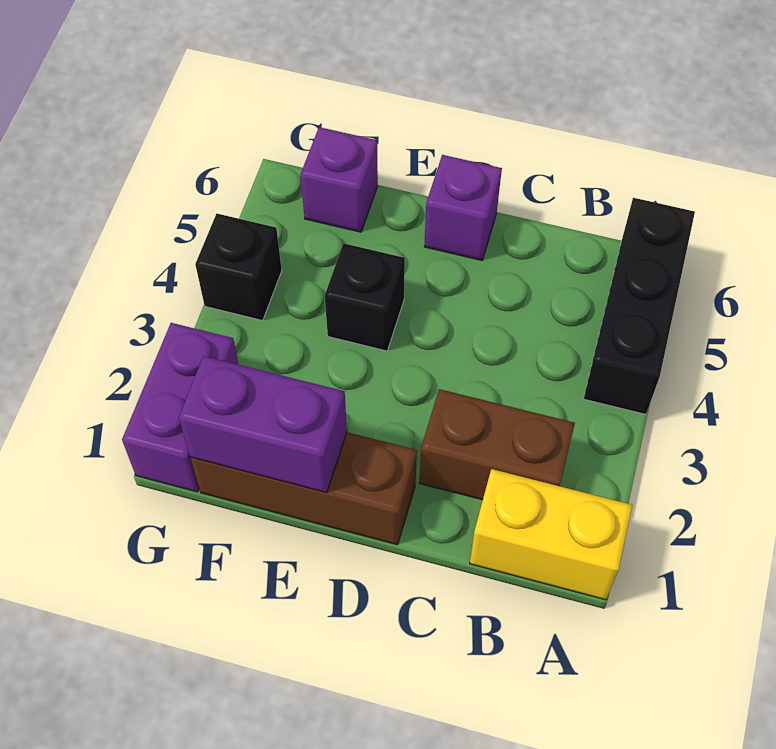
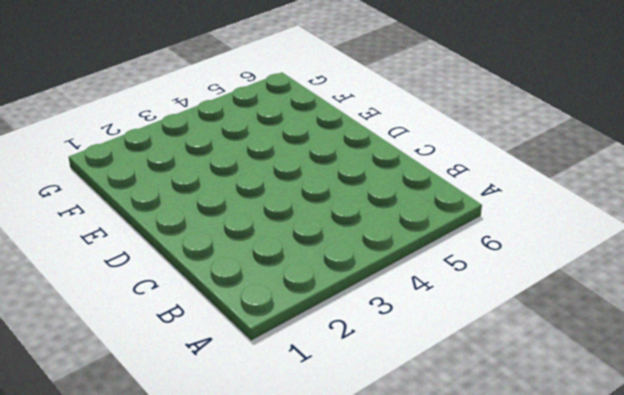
none -> yellow brick A1:B1 level 1
none -> black brick A4:A6 level 1

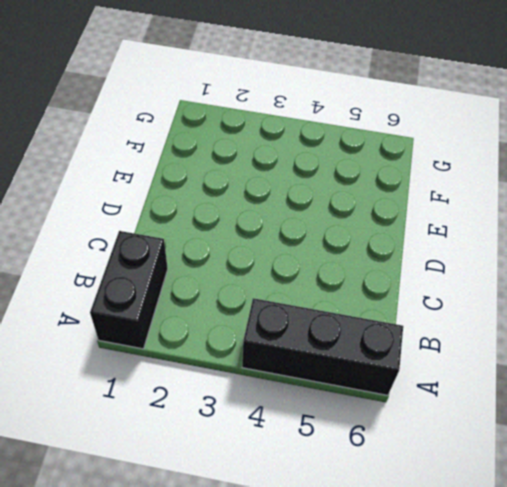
black brick A1:B1 level 1 -> yellow brick A1:B1 level 1
none -> brown brick B2:C2 level 1
none -> brown brick D1:F1 level 1

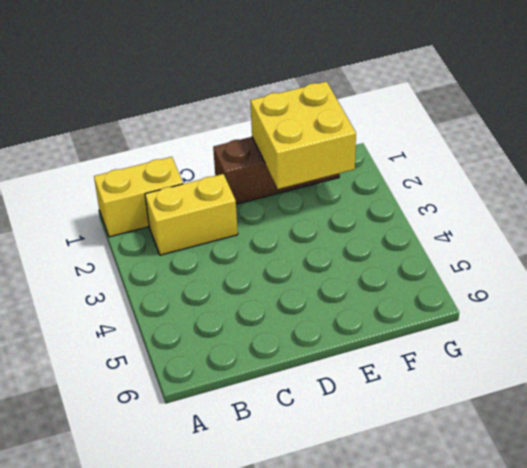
yellow brick B2:C2 level 1 -> brown brick B2:C2 level 1
yellow brick E1:F2 level 2 -> purple brick E1:F1 level 2
none -> black brick A4:A6 level 1
none -> purple brick D6 level 1

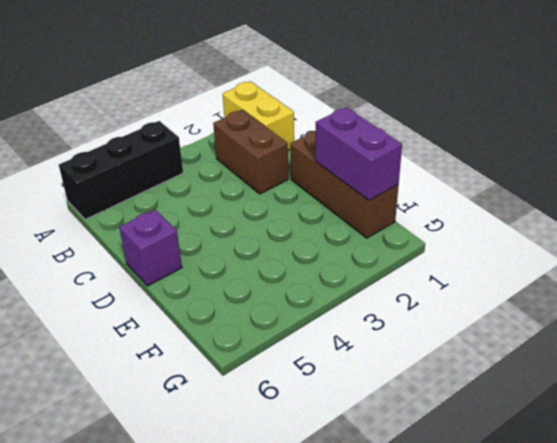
none -> black brick E4 level 1
none -> purple brick F6 level 1

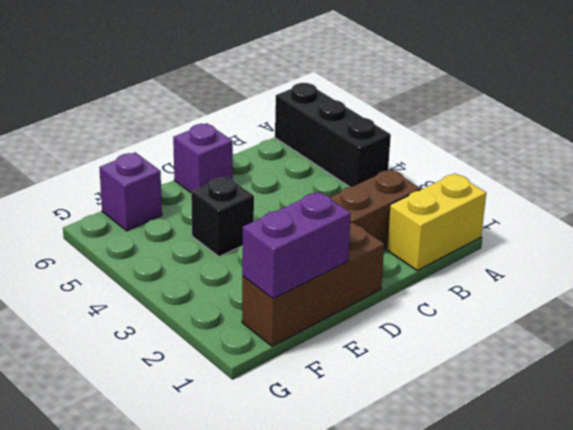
none -> purple brick G1:G2 level 1
none -> black brick G4 level 1

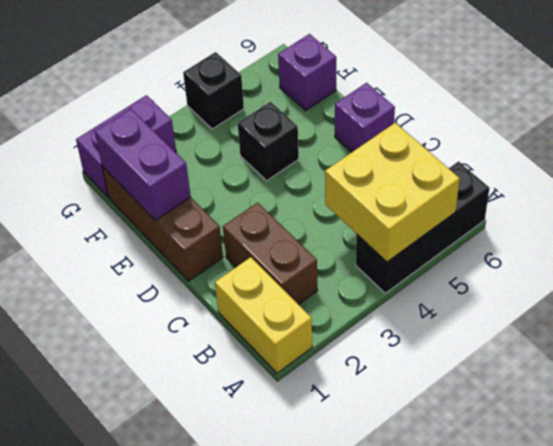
yellow brick A4:B5 level 2 -> none

